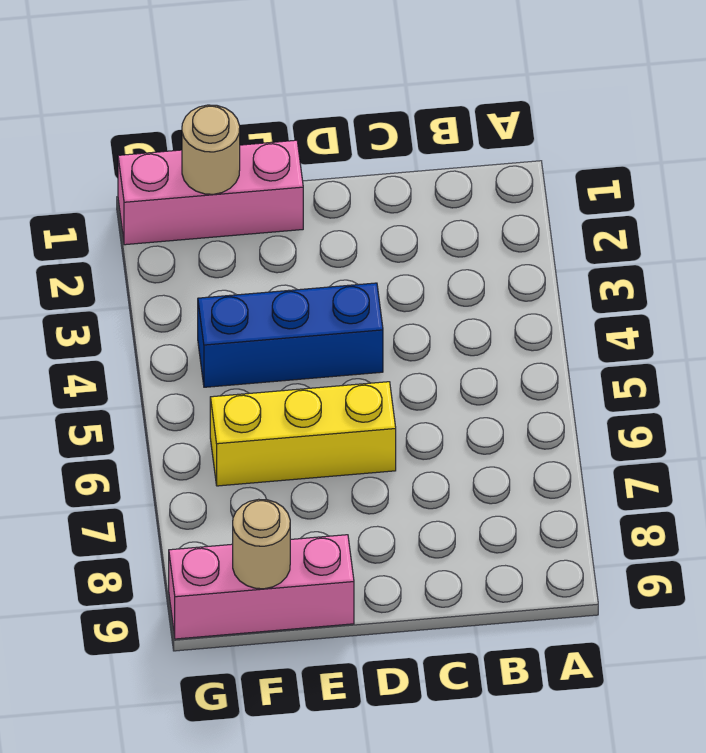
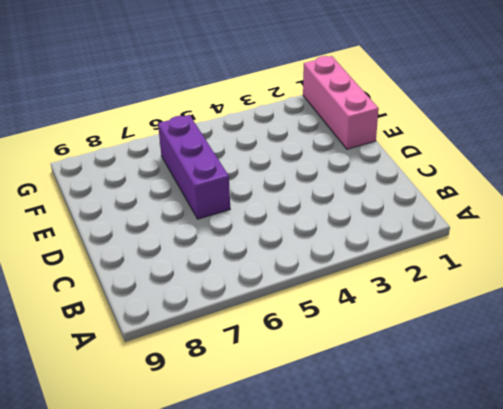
purple brick D6:F6 level 1 -> yellow brick D6:F6 level 1
none -> blue brick D4:F4 level 1
none -> pink brick E9:G9 level 1

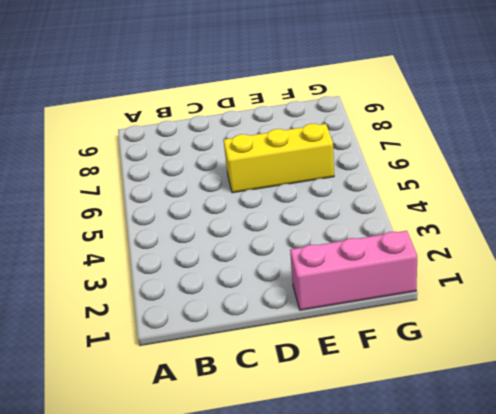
none -> blue brick D4:F4 level 1
none -> pink brick E9:G9 level 1

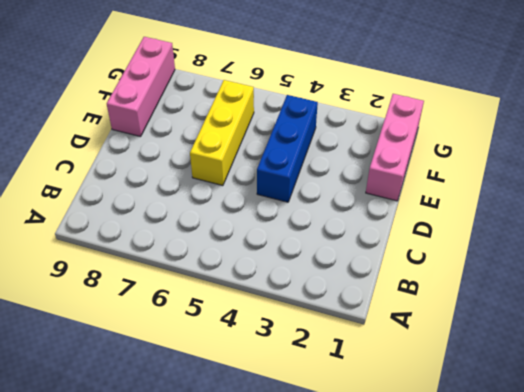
none -> tan round brick F1 level 2
none -> tan round brick F9 level 2

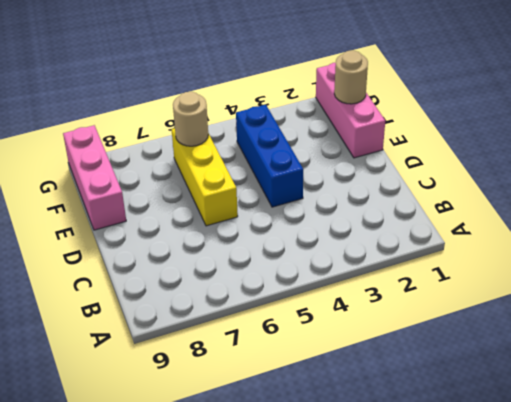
tan round brick F6 level 2 -> tan round brick F9 level 2

